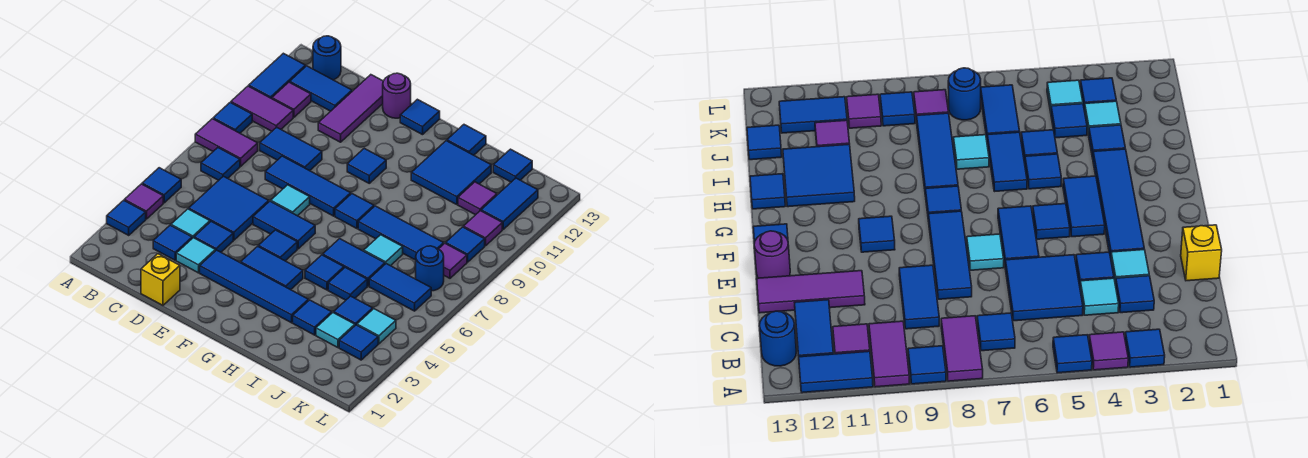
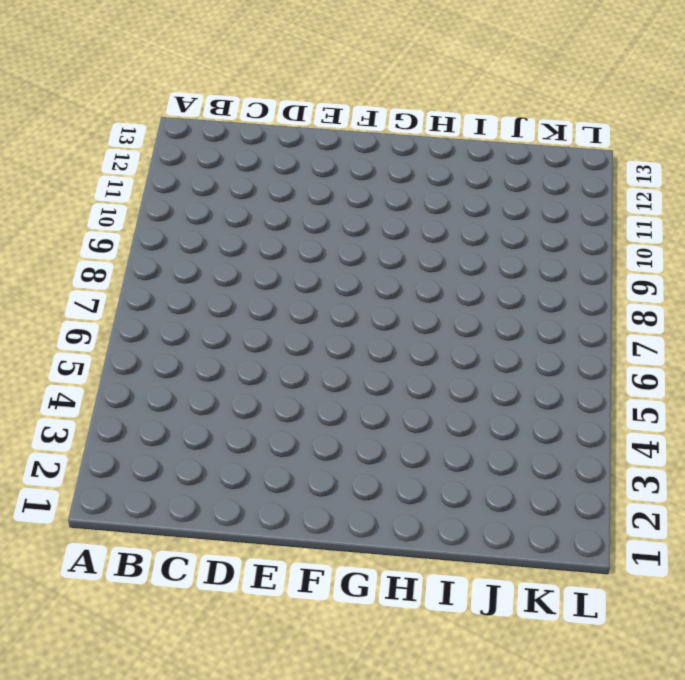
none -> blue tile A3 level 1
none -> purple tile A4 level 1
none -> blue tile A5 level 1
none -> purple tile A8:B8 level 1

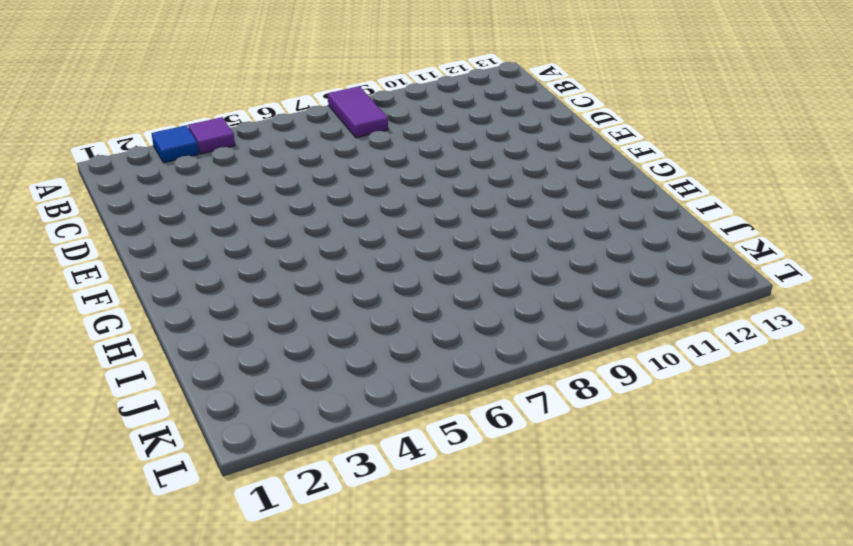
none -> blue tile A5 level 1
none -> blue tile A9 level 1
none -> purple tile A10:B10 level 1
none -> blue tile A11:A12 level 1

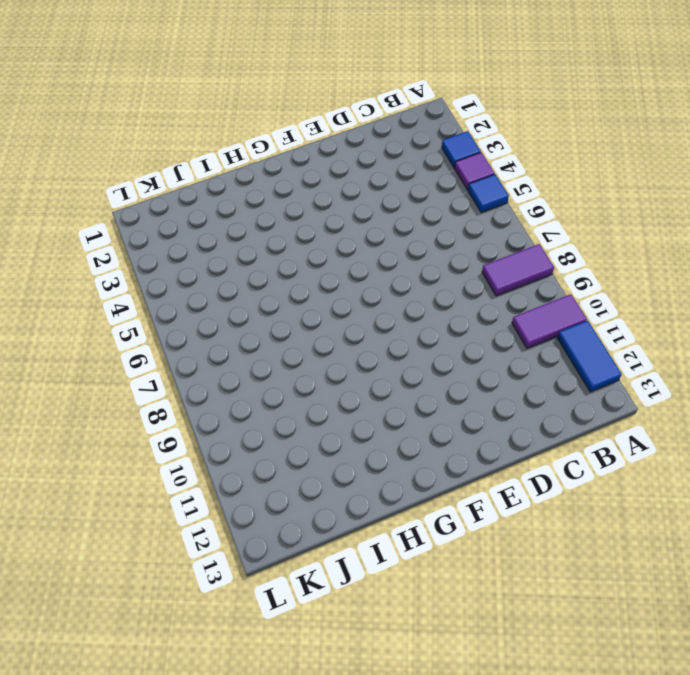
none -> blue tile A9 level 1
none -> blue tile B7 level 1
none -> purple tile B11 level 1
none -> blue tile B12:C12 level 1

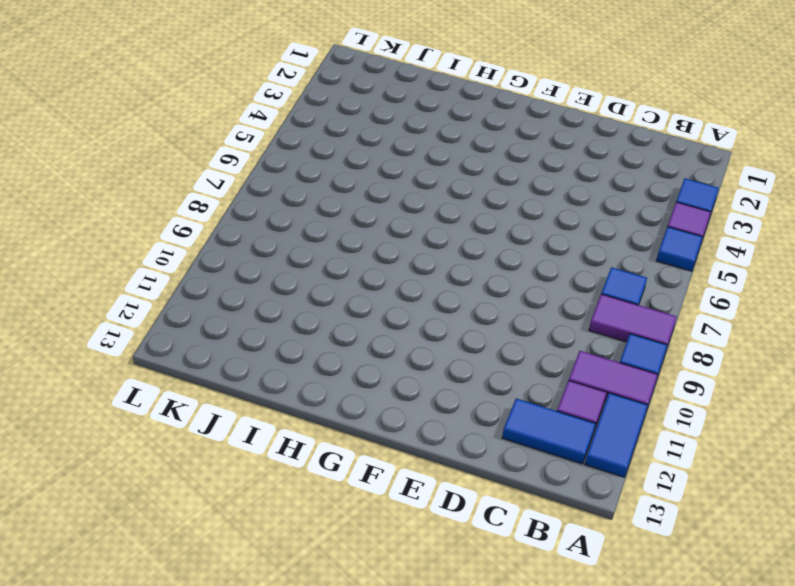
none -> blue round brick B13 level 1
none -> blue tile C3 level 1
none -> cyan tile C4 level 1
none -> blue tile C5:D6 level 1

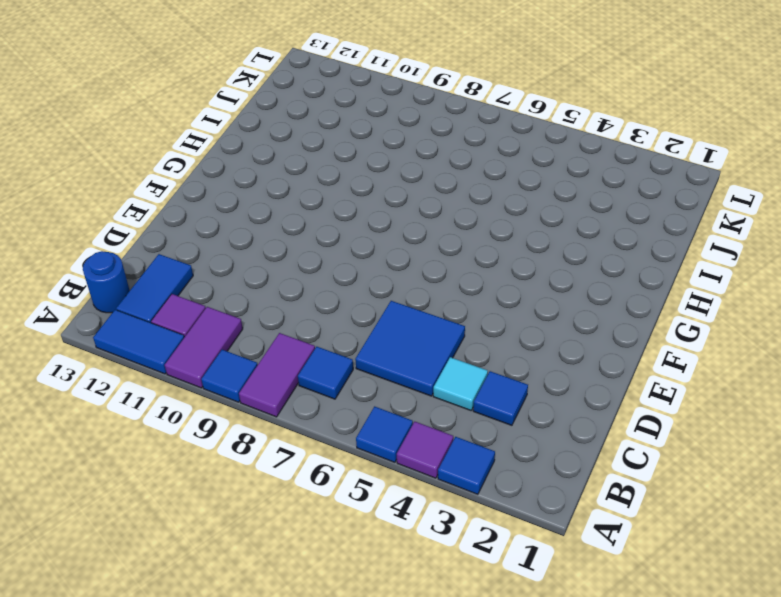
none -> blue tile C9:D9 level 1
none -> yellow brick D1 level 1
none -> cyan tile D3 level 1
none -> blue tile D4 level 1

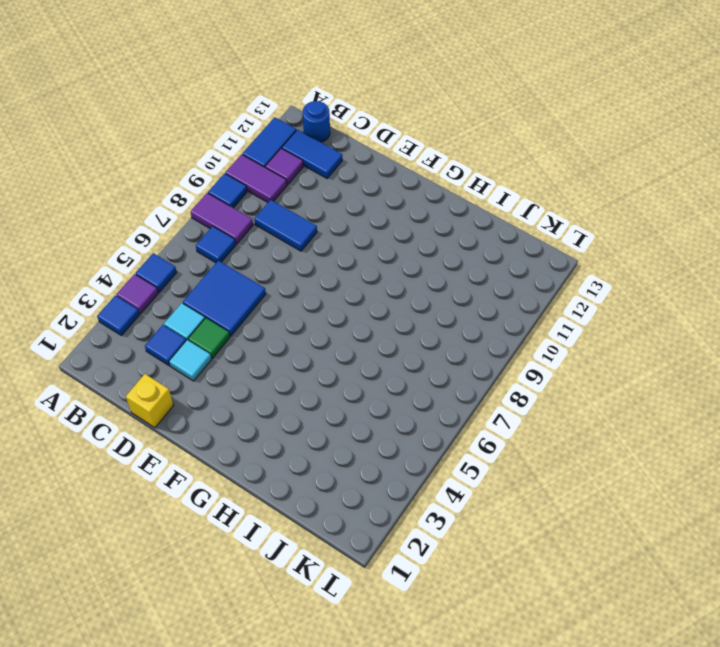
green tile D4 level 1 -> blue tile D4 level 1
none -> blue tile D8:F8 level 1
none -> purple tile D11:D13 level 1
none -> blue tile E3:H3 level 1
none -> blue tile E6:F6 level 1

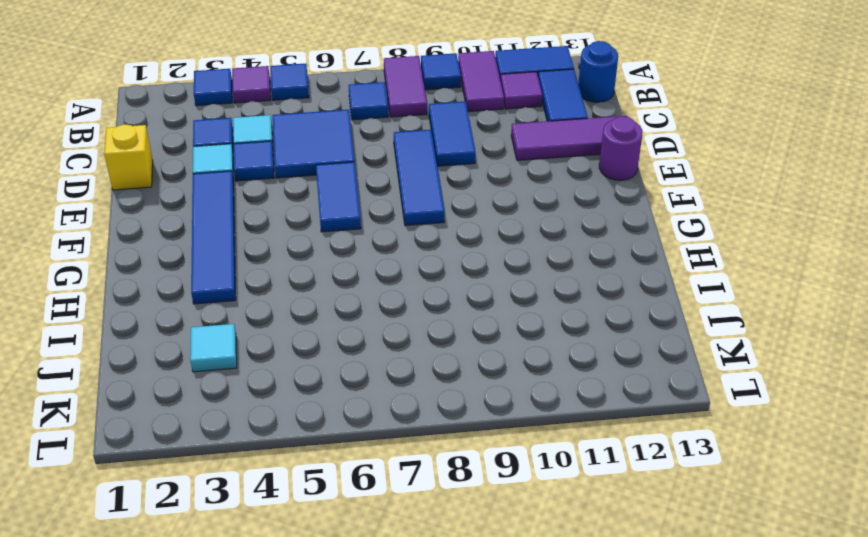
none -> cyan tile E7 level 1
none -> blue tile F4:G4 level 1
none -> blue tile F5 level 1
none -> blue tile F10 level 1

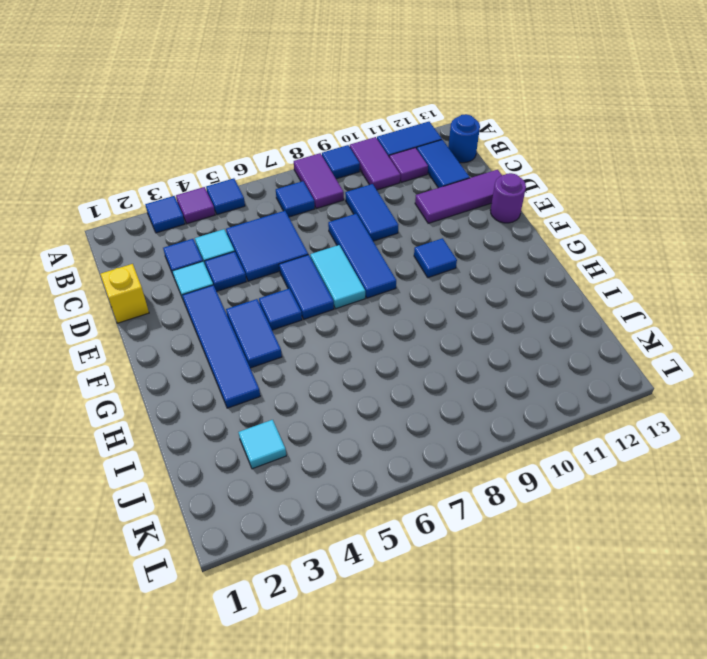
cyan tile E7:F7 level 1 -> cyan tile E7 level 1
none -> blue tile F13 level 1
none -> blue tile G8 level 1
none -> blue tile H5 level 1
none -> blue tile H6:I6 level 1

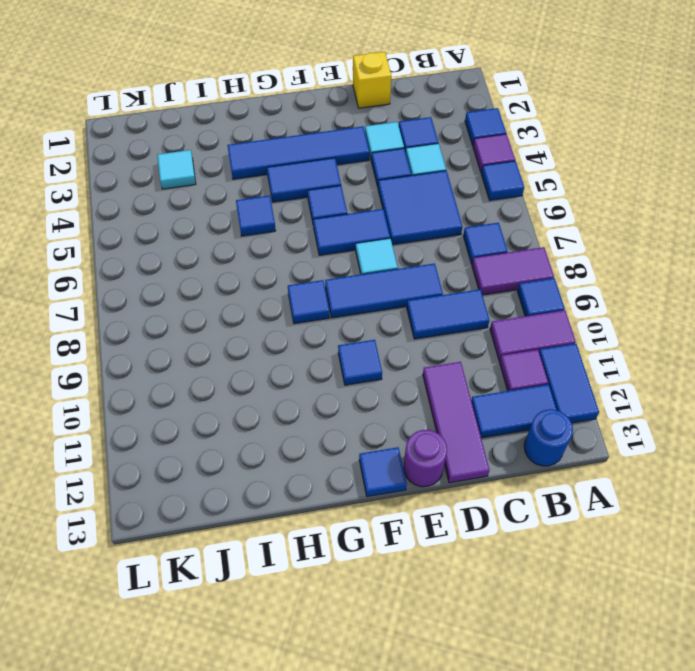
none -> blue tile H6:I6 level 1
none -> blue tile H8:J8 level 1
none -> blue tile H11:I12 level 1
none -> blue tile H13 level 1

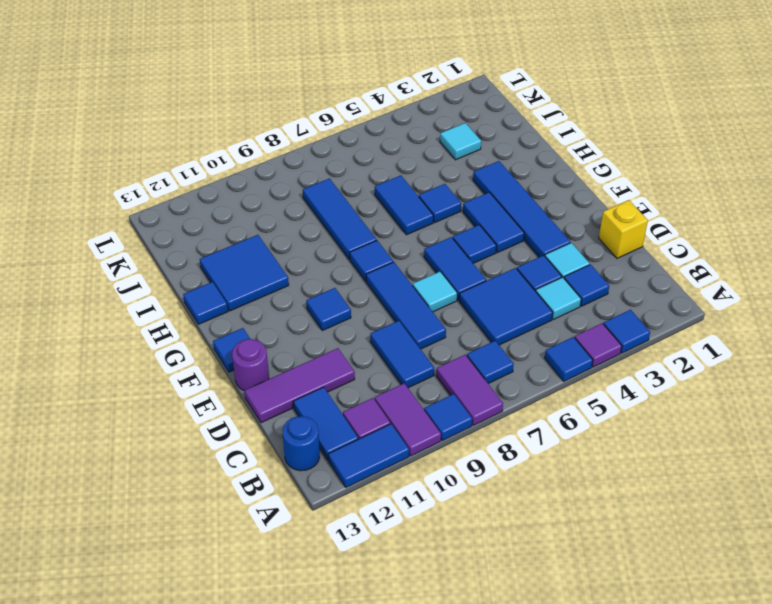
none -> blue tile I3 level 1
none -> blue tile I5 level 1
none -> cyan tile I7 level 1
none -> blue tile J4 level 1

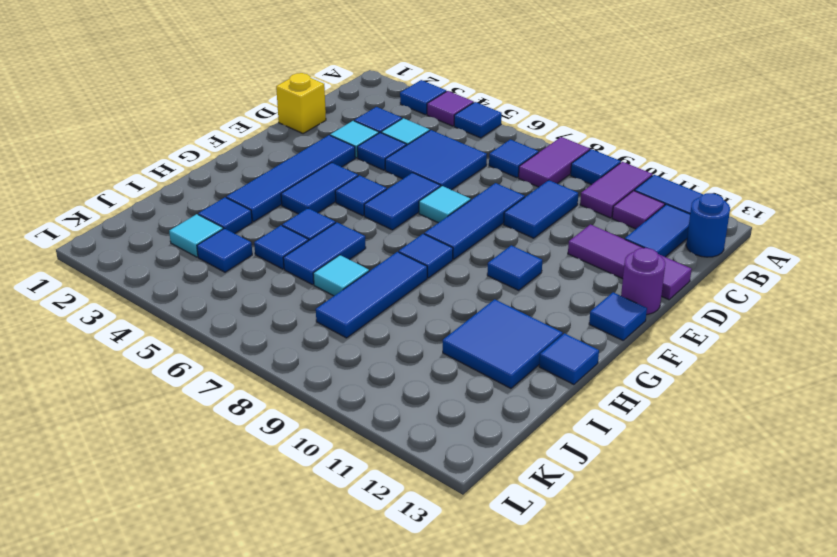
none -> blue tile J6:K6 level 1
none -> purple tile J11 level 1
none -> blue tile J13 level 1
none -> blue tile K3 level 1

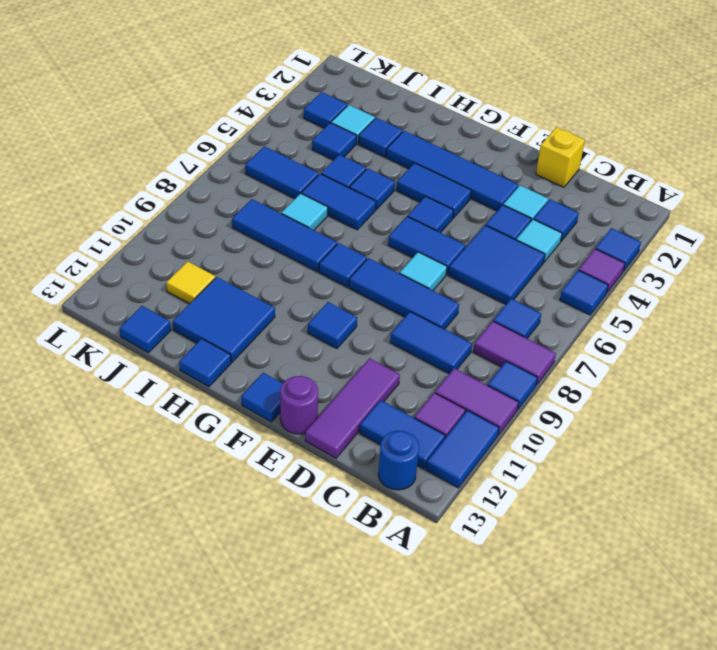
yellow tile J11 level 1 -> purple tile J11 level 1
none -> cyan tile K4 level 1
none -> blue round brick K7 level 1
none -> purple tile K8 level 1
none -> blue tile K9 level 1

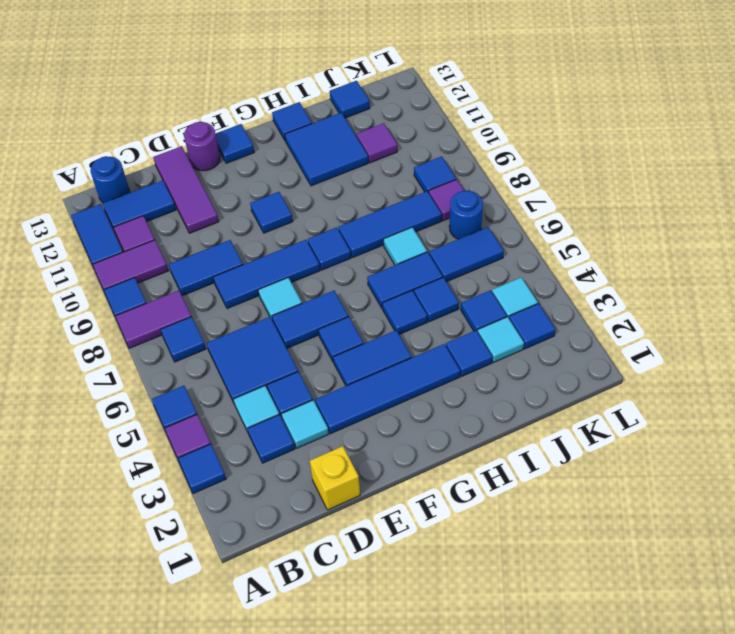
none -> purple tile K10 level 1
none -> blue tile K11:K12 level 1

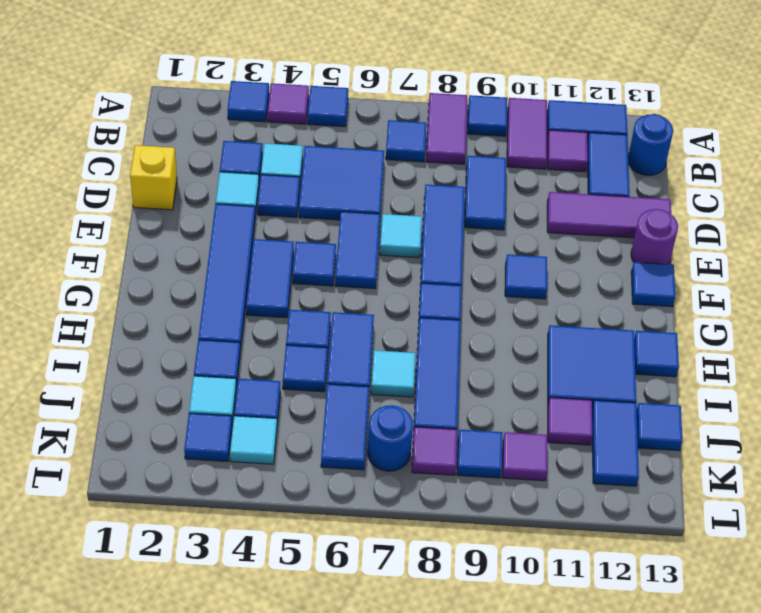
blue tile J12:K12 level 1 -> blue tile K11:K12 level 1

